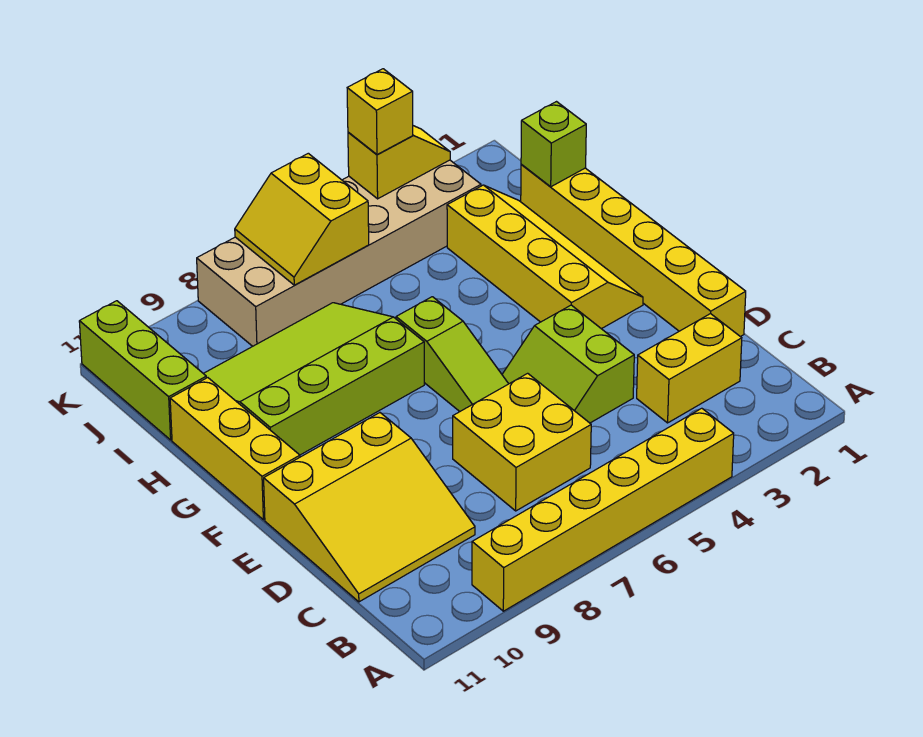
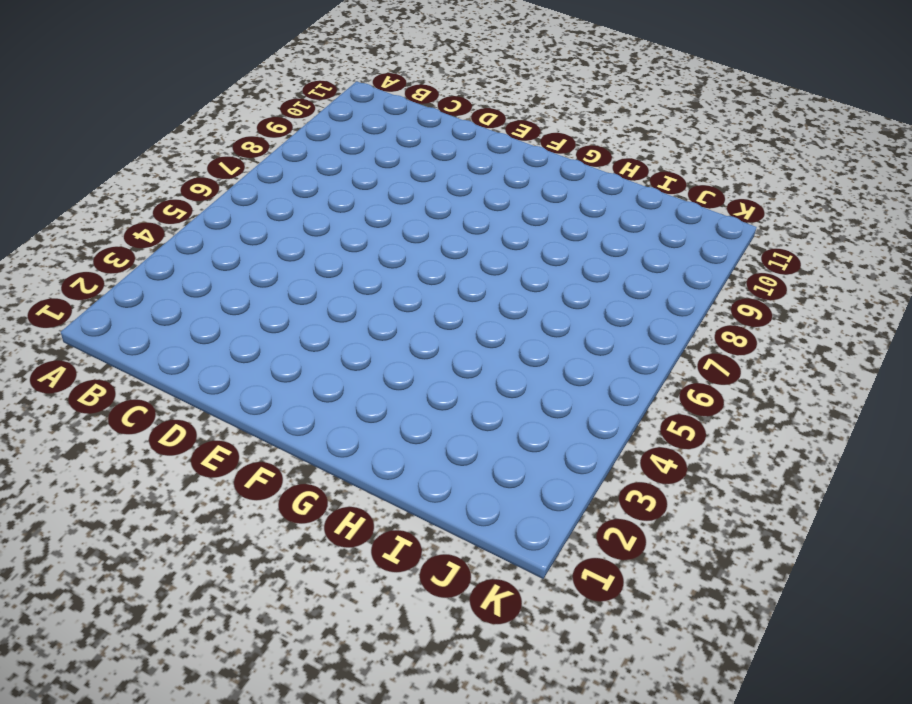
none -> yellow brick A4:A9 level 1
none -> yellow brick C2:C3 level 1
none -> yellow brick C6:D7 level 1

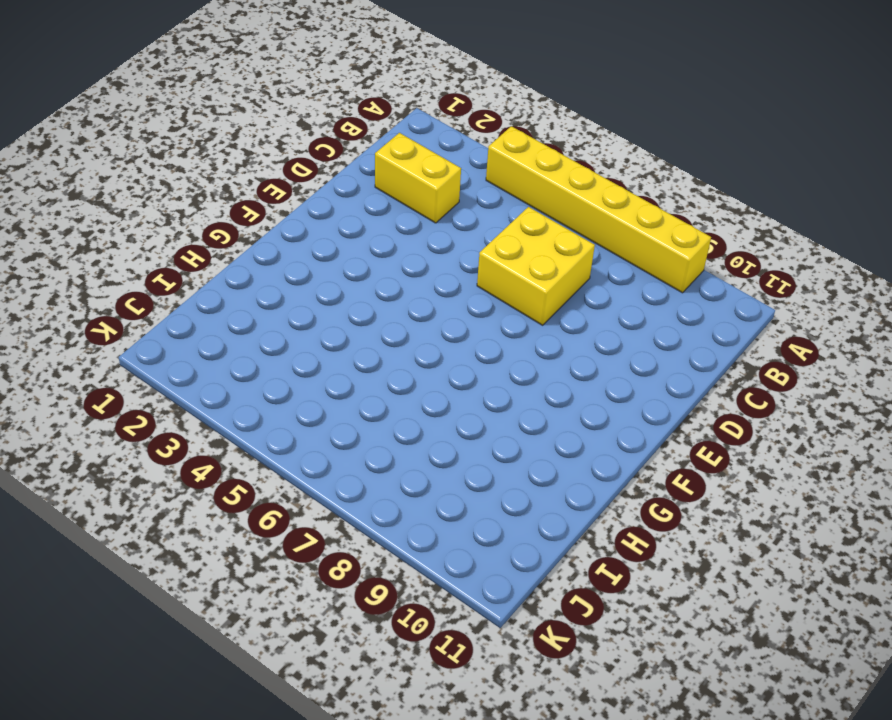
none -> yellow slope C9:E11 level 1 top E
none -> yellow brick D1:I1 level 1
none -> lime slope D4:E5 level 1 top 4

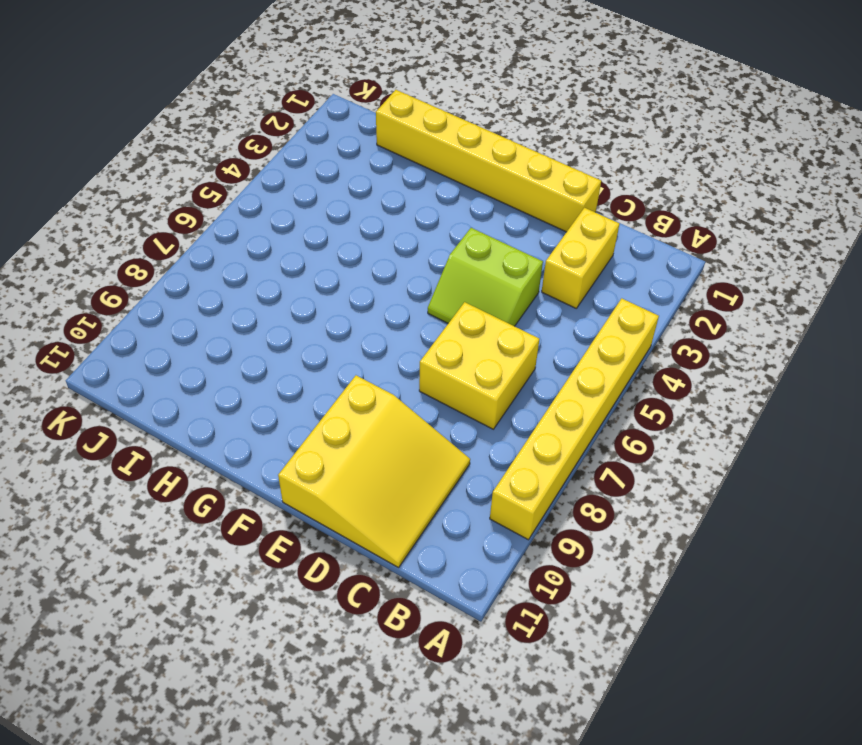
none -> lime slope E6:G6 level 1 top G
none -> yellow slope F2:I3 level 1 top 3
none -> yellow brick F11:H11 level 1

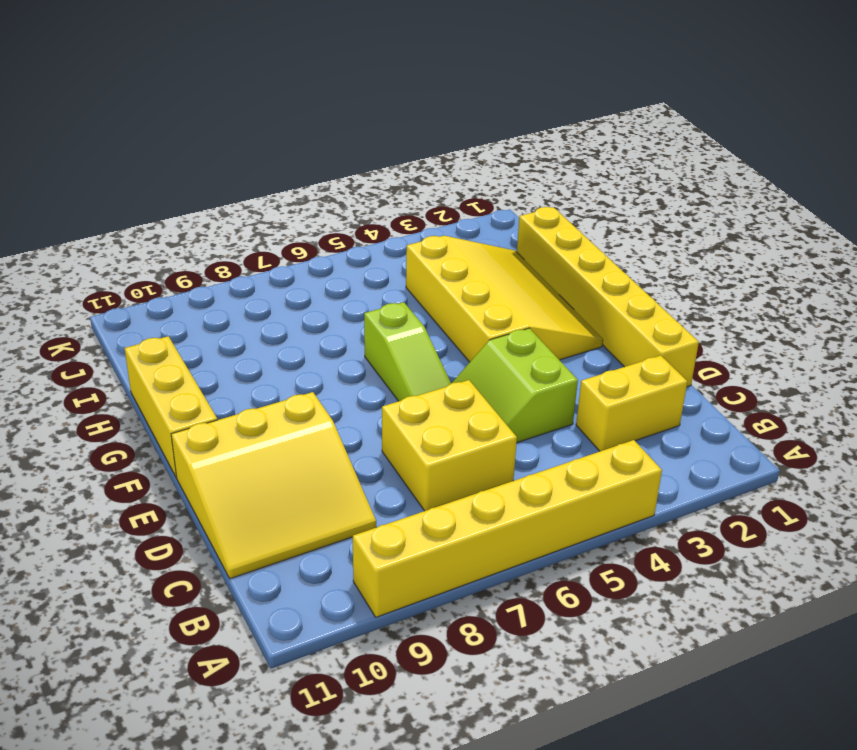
yellow slope F2:I4 level 1 top 4 -> yellow slope F2:I3 level 1 top 3
none -> lime slope G7:I10 level 1 top G
none -> lime brick I11:K11 level 1
none -> tan brick J3:K8 level 1

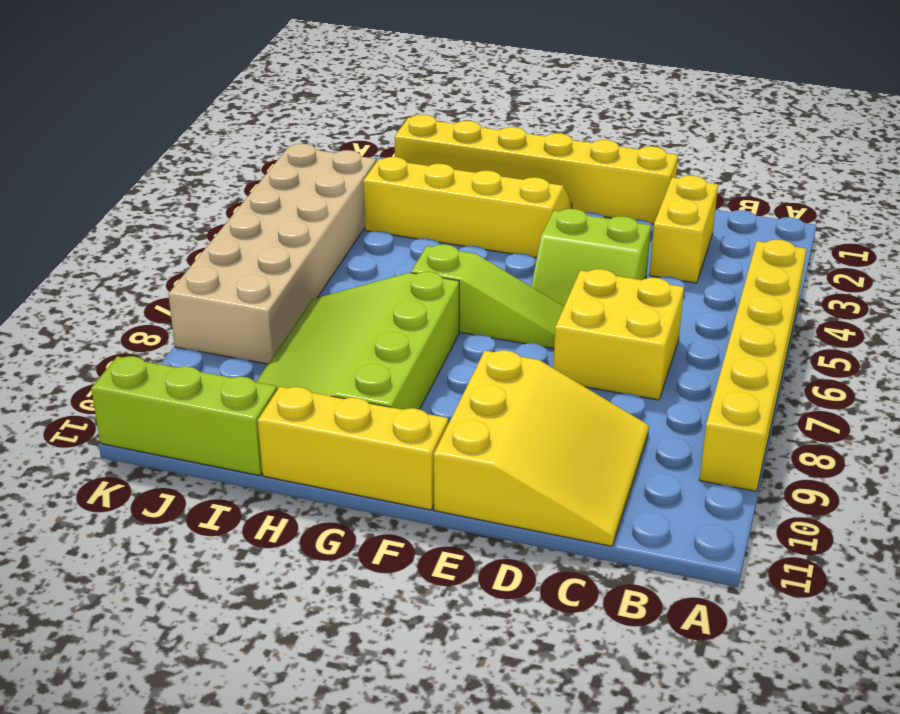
none -> lime brick I1 level 2
none -> yellow slope J6:K7 level 2 top 6
none -> yellow slope K3:K4 level 2 top 4

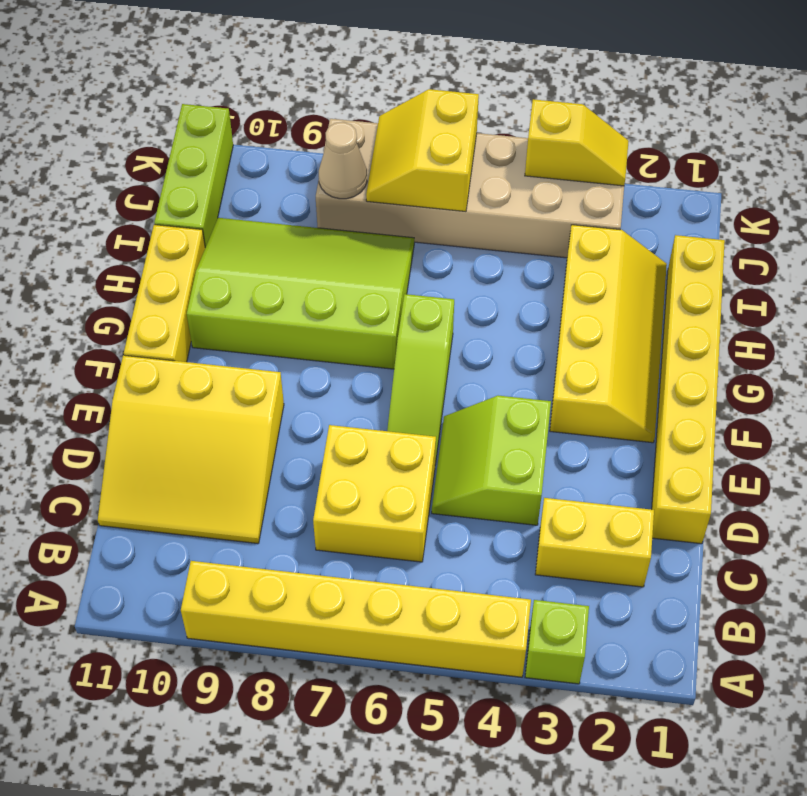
lime brick A3 level 1 -> lime brick I1 level 2
tan cone J8 level 2 -> none
none -> yellow brick K4 level 3

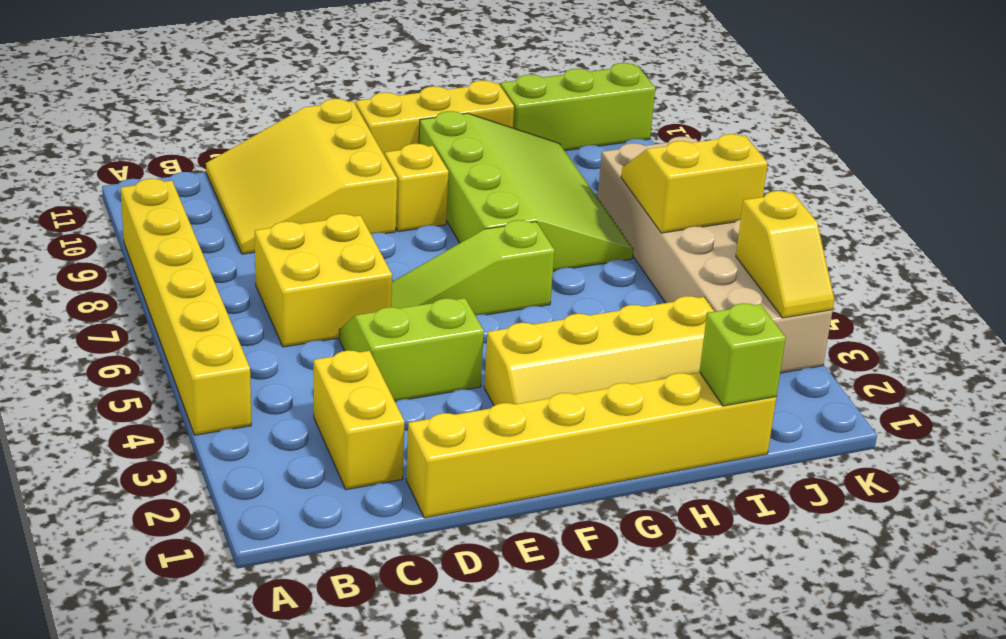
yellow brick F9 level 1 -> yellow brick K4 level 3

